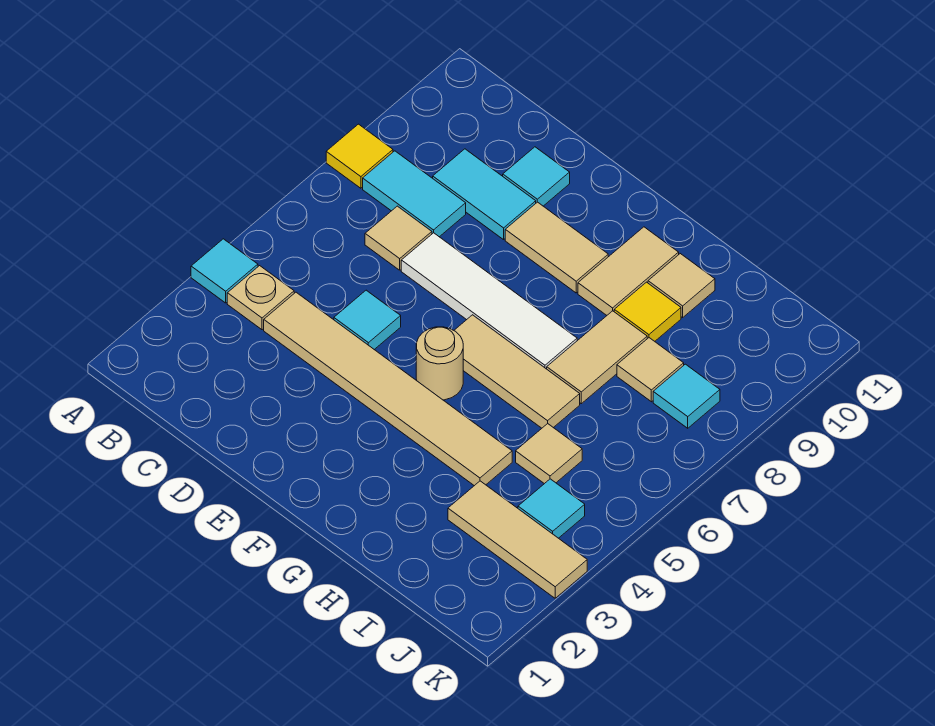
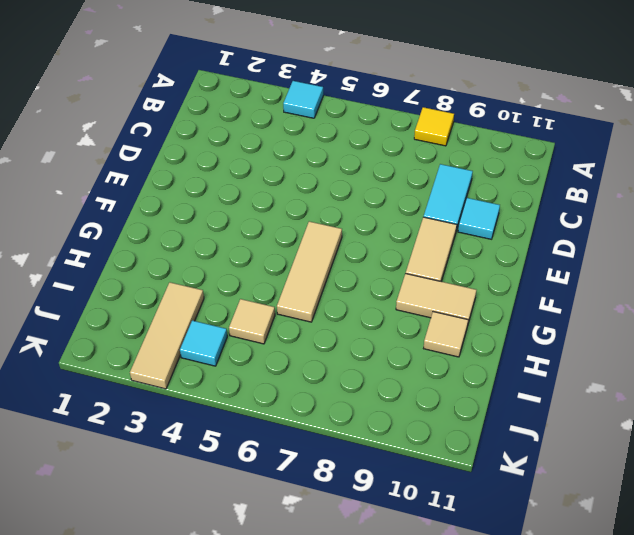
none -> tan plate B4 level 1
none -> cyan tile B8:C8 level 1
none -> tan tile C4:H4 level 1

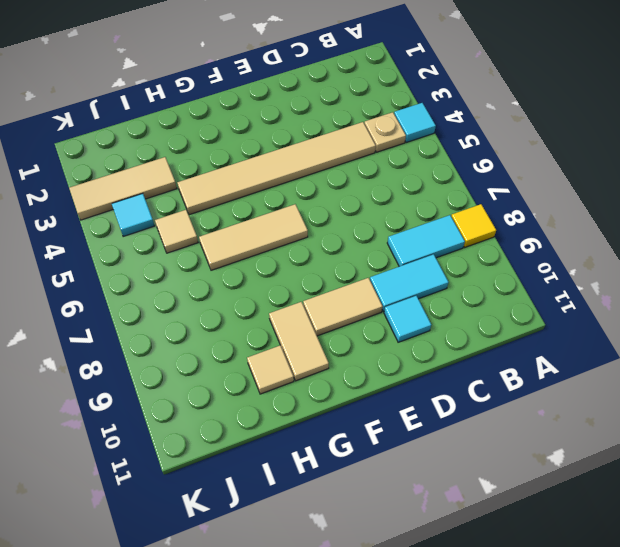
none -> tan tile C7 level 1
none -> cyan tile D5 level 1
none -> white tile D7:G7 level 1

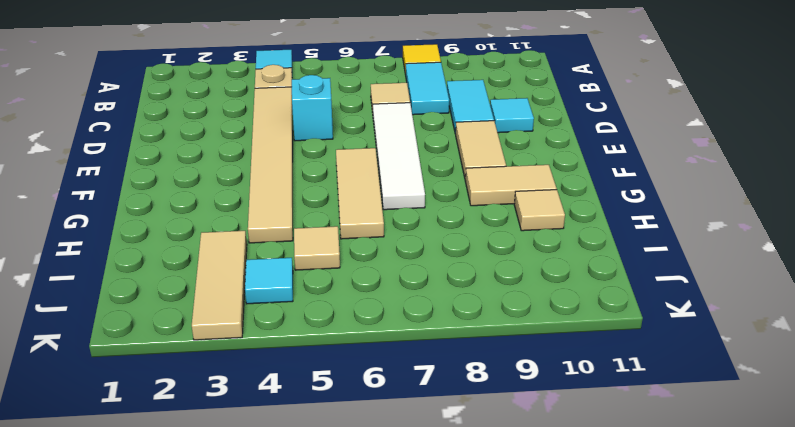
cyan brick D5 level 1 -> cyan tile D5 level 1
none -> tan round brick F5 level 1
none -> tan tile H7:H8 level 1
none -> yellow tile H9 level 1

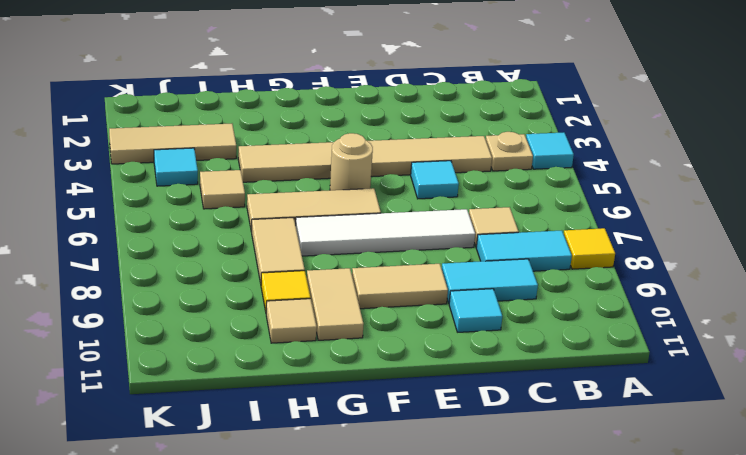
none -> tan tile I8 level 1
none -> cyan tile J8 level 1

